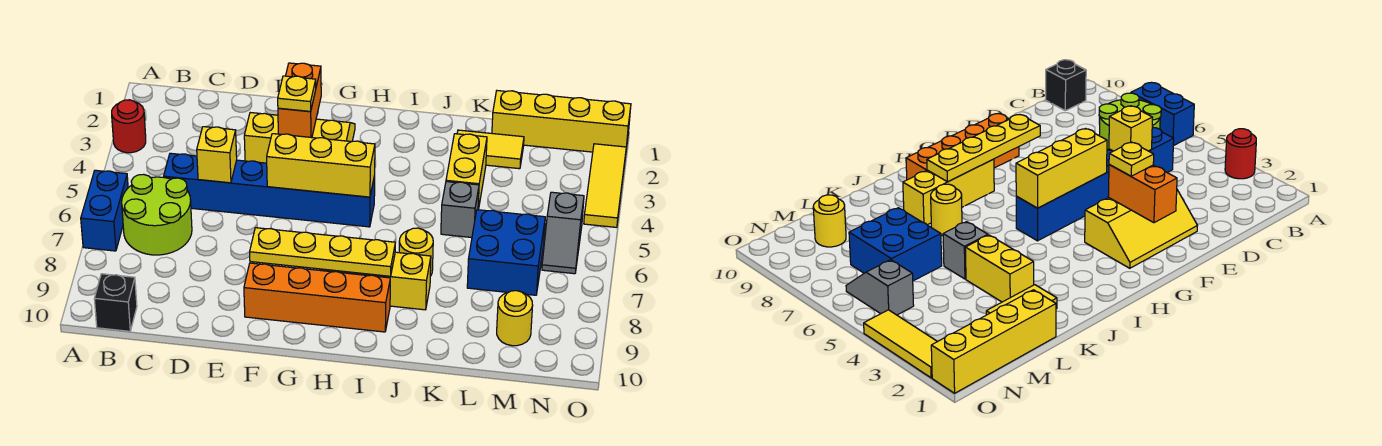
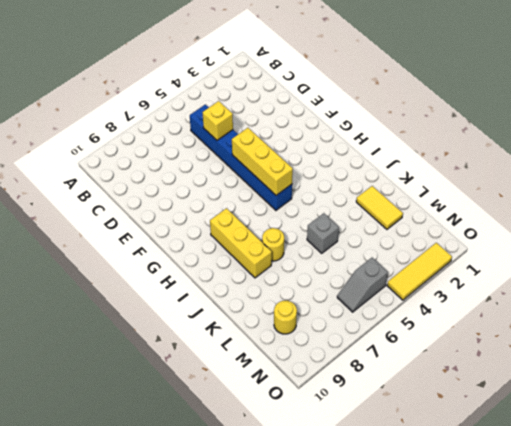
none -> red round brick A3 level 1
none -> blue brick A6:A7 level 1
none -> lime round brick B6:C7 level 1

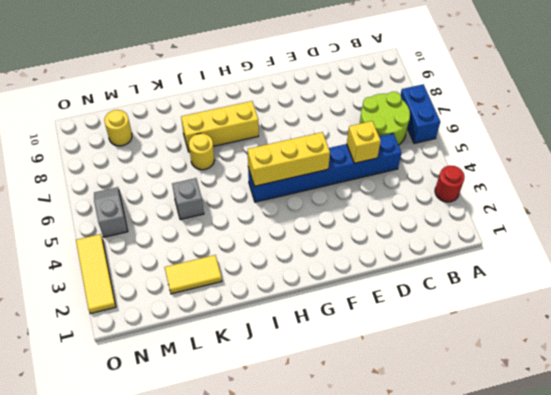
none -> black brick B10 level 1
none -> yellow slope E2:G3 level 1 top 3
none -> orange brick F9:I9 level 1

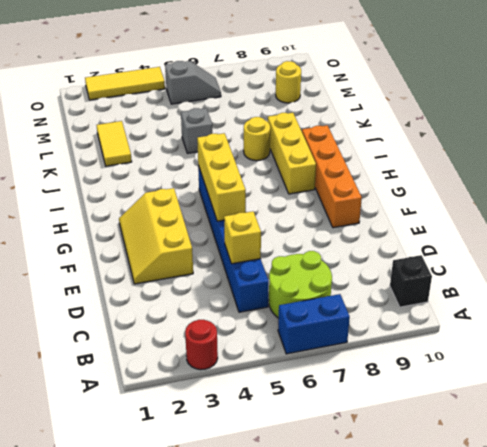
none -> yellow brick K3:K4 level 1
none -> yellow brick L1:O1 level 1
none -> blue brick L6:M7 level 1

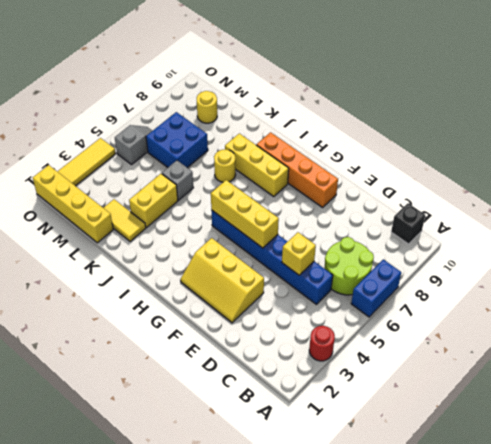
none -> orange brick F2:F3 level 2
none -> yellow plate F8:I8 level 2
none -> yellow plate F3 level 3

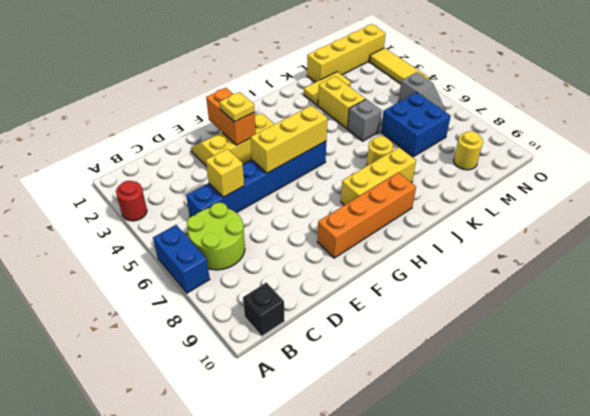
none -> yellow plate F8:I8 level 2

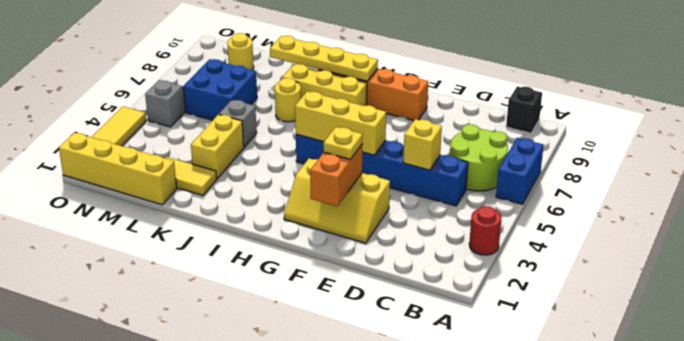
yellow plate H9:K9 level 2 -> yellow plate F8:I8 level 2

